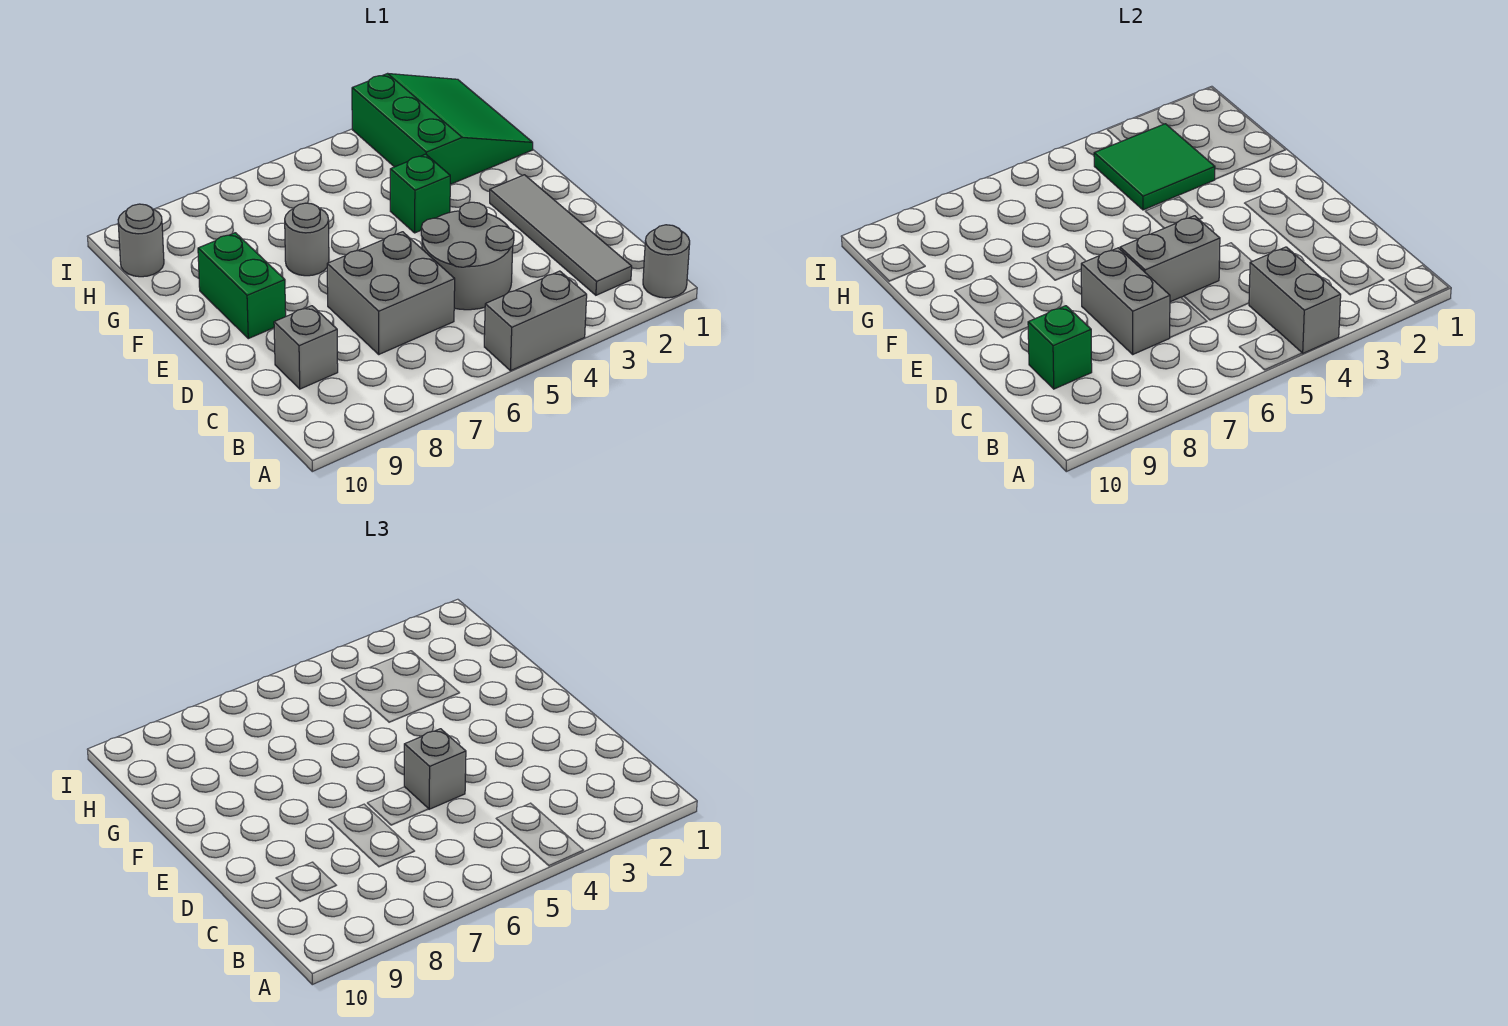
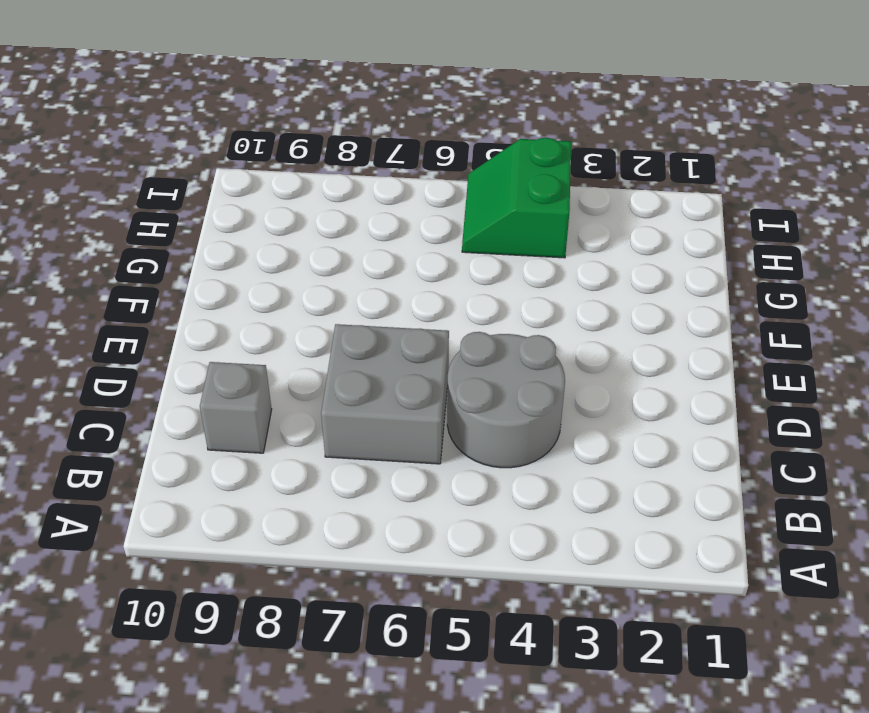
green slope H4:I5 level 1 top 4 -> none
none -> grey round brick A1 level 1
none -> grey brick A4:A5 level 1
none -> grey tile B2:E2 level 1

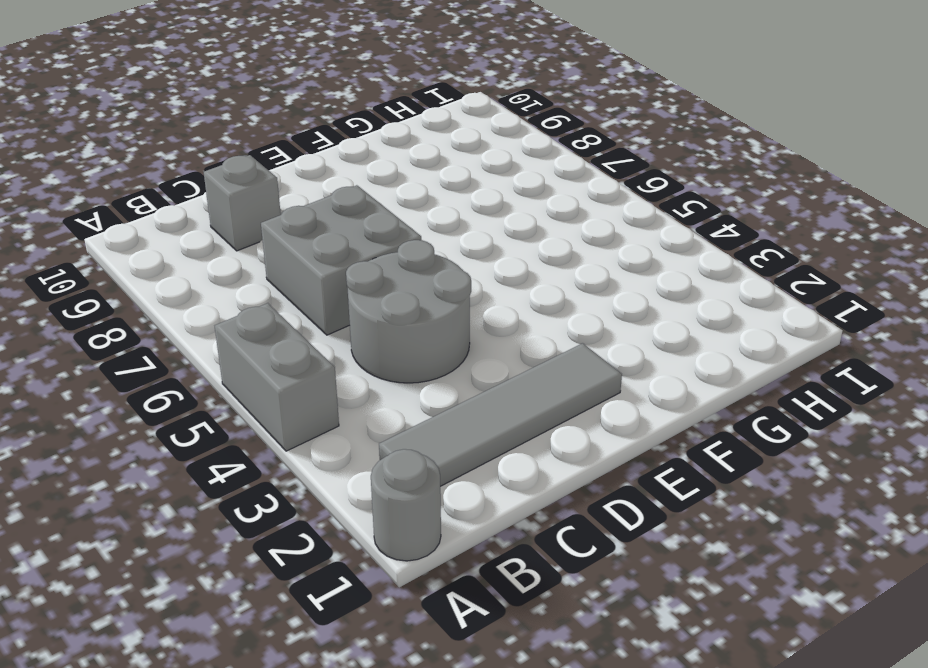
none -> green brick E9:F9 level 1
none -> green brick F4 level 1
none -> grey round brick F7 level 1

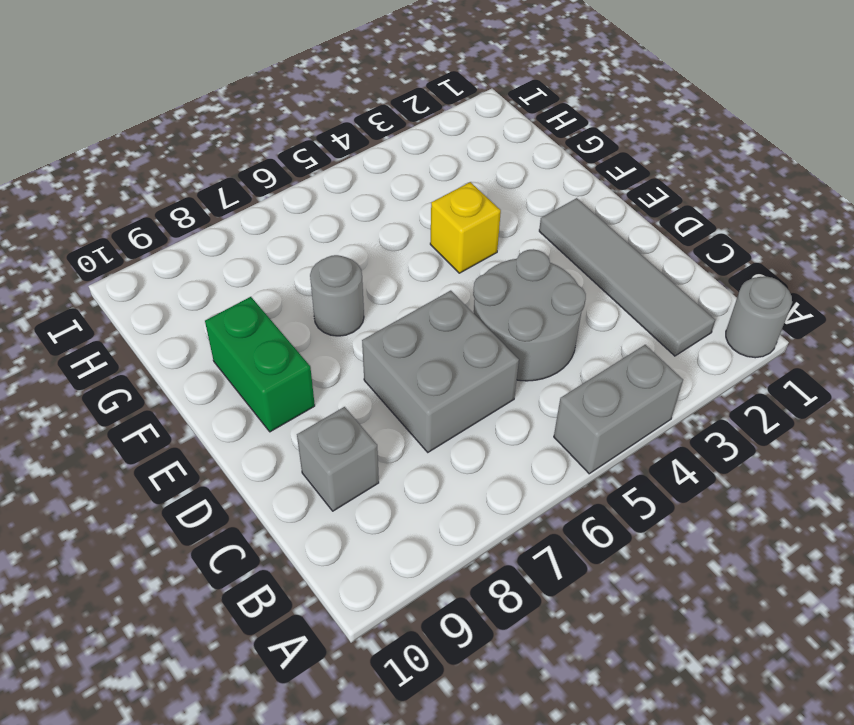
yellow brick F4 level 1 -> green brick F4 level 1
none -> green slope G1:I3 level 1 top 3
none -> grey round brick H10 level 1
none -> grey brick A4:B4 level 2

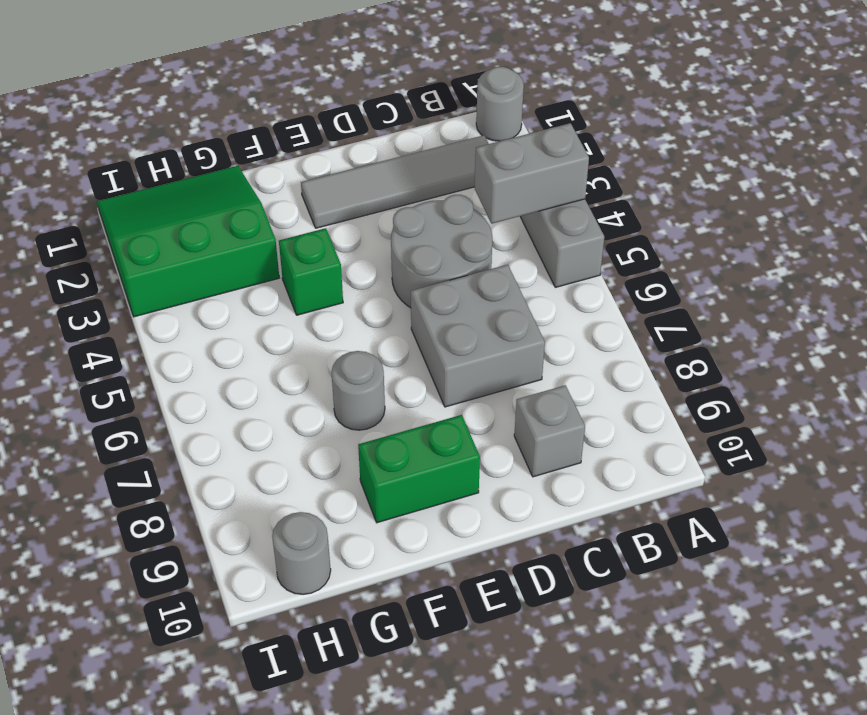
none -> grey brick C7:D7 level 2
none -> green brick C9 level 2
none -> grey brick D5:D6 level 2

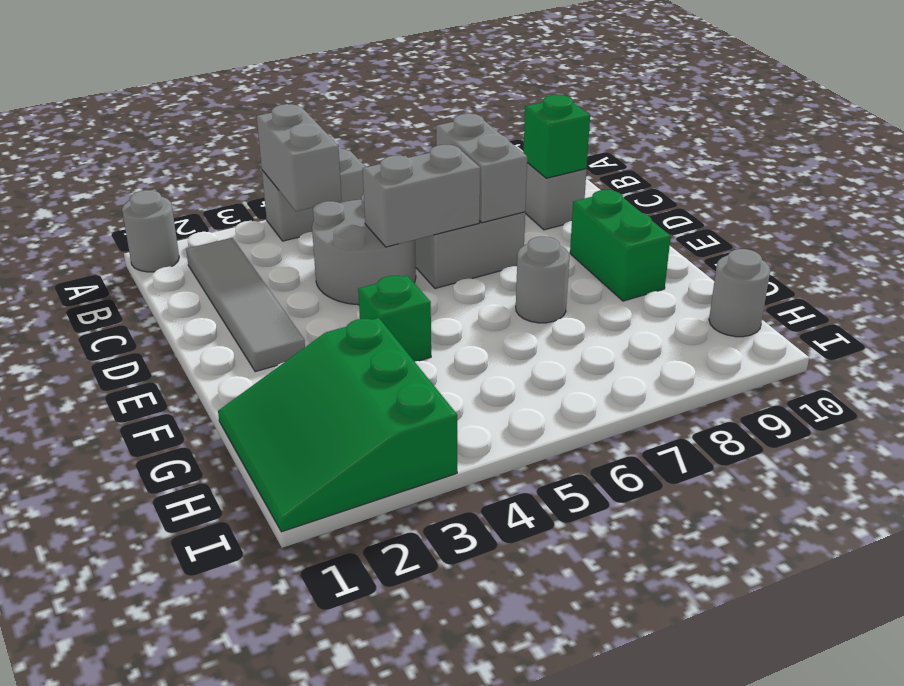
none -> green tile G3:H4 level 2
none -> grey brick D5 level 3

